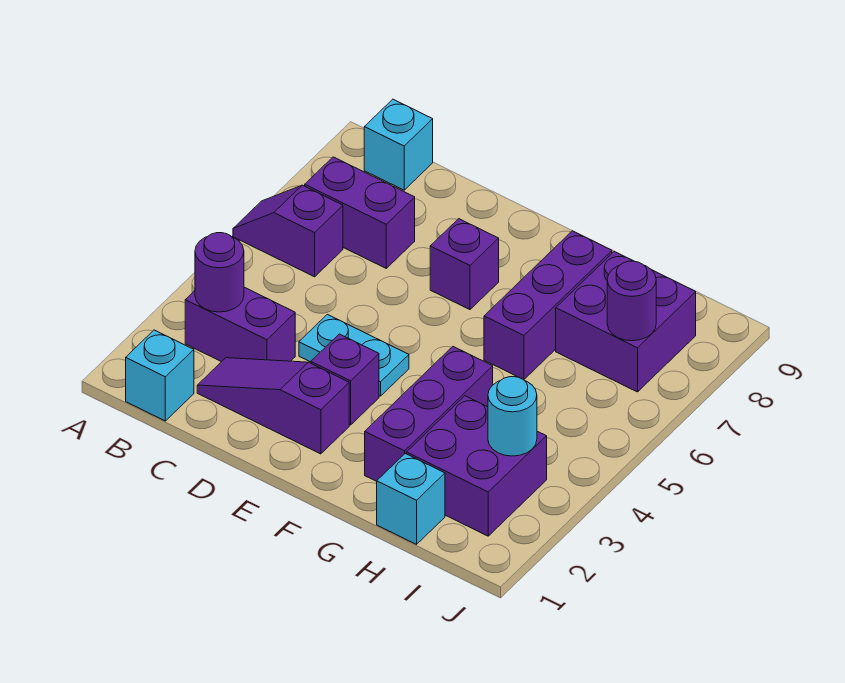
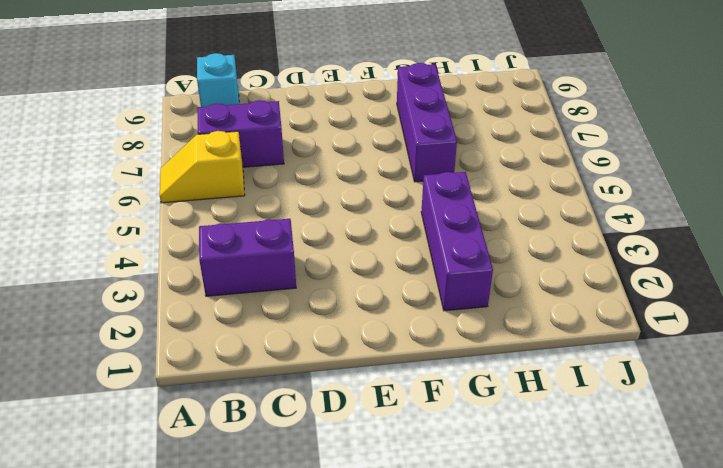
yellow slope A6:B6 level 1 top B -> purple slope A6:B6 level 1 top B
none -> cyan brick B1 level 1
none -> purple slope C2:E2 level 1 top E
none -> cyan plate D4:E4 level 1

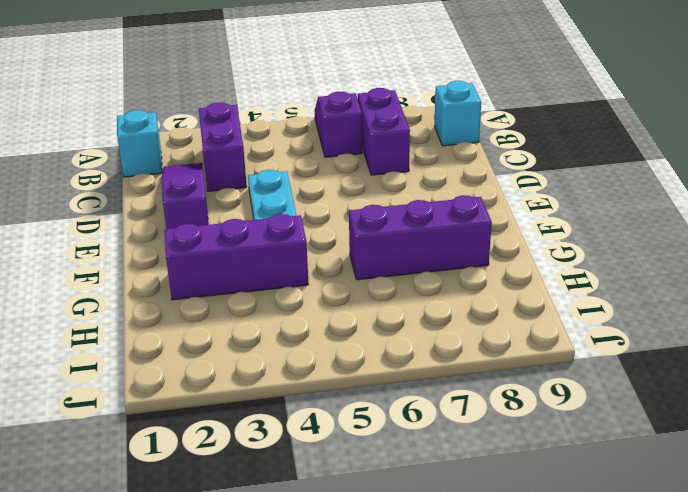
none -> purple brick E3 level 1
none -> purple brick E7 level 1
none -> cyan brick H1 level 1

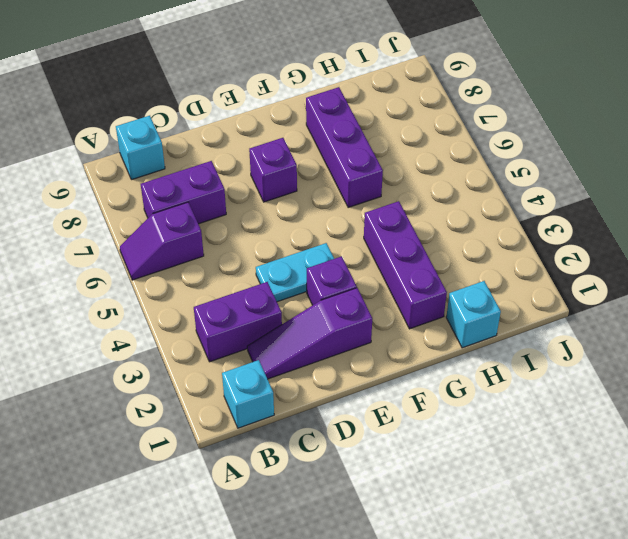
none -> purple brick H2:I3 level 1
none -> purple brick H7:I8 level 1
none -> purple round brick B3 level 2

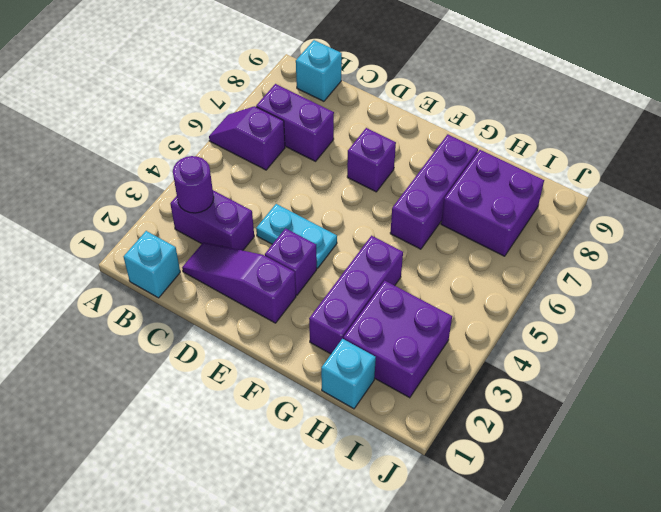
none -> cyan round brick I3 level 2
none -> purple round brick I7 level 2

